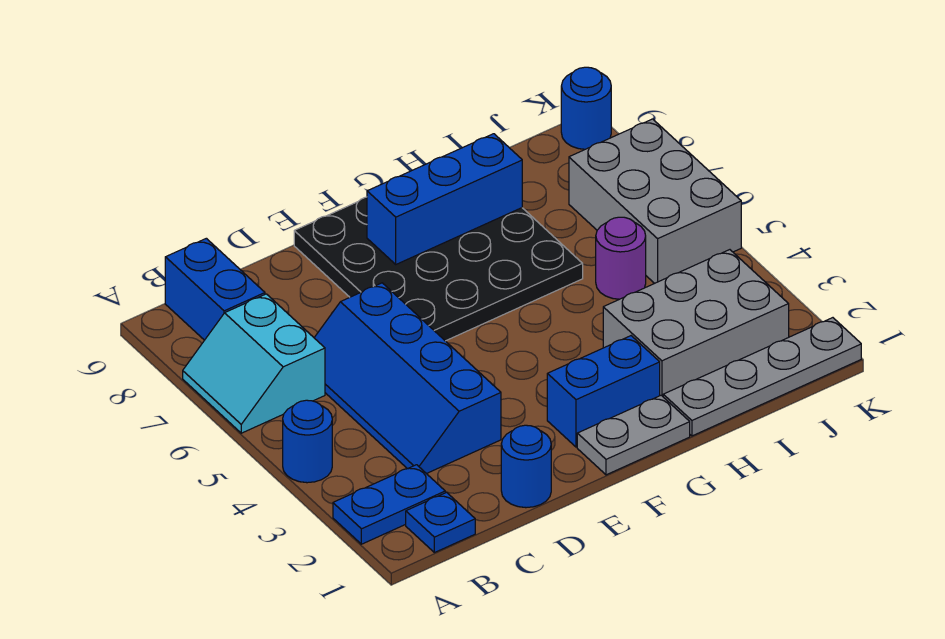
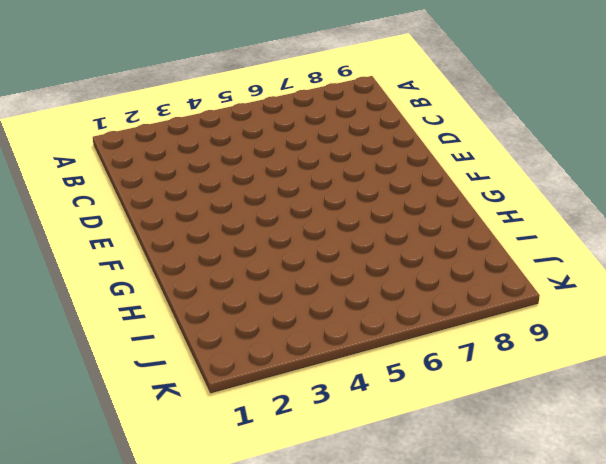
none -> blue plate A2:B2 level 1
none -> blue round brick A4 level 1
none -> cyan slope A6:B7 level 1 top B

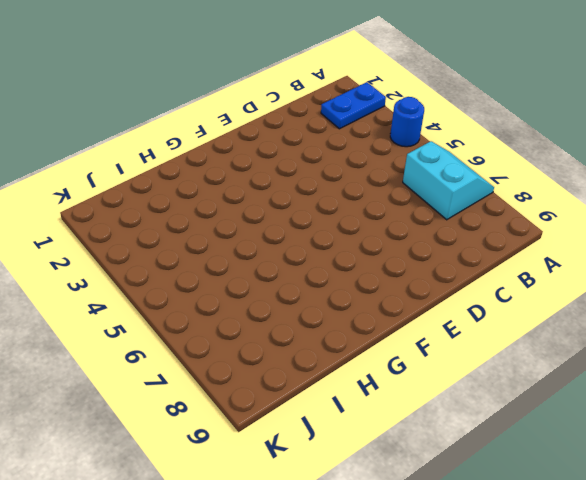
none -> blue plate B1 level 1
none -> blue brick B8:B9 level 1
none -> blue slope C3:D6 level 1 top D

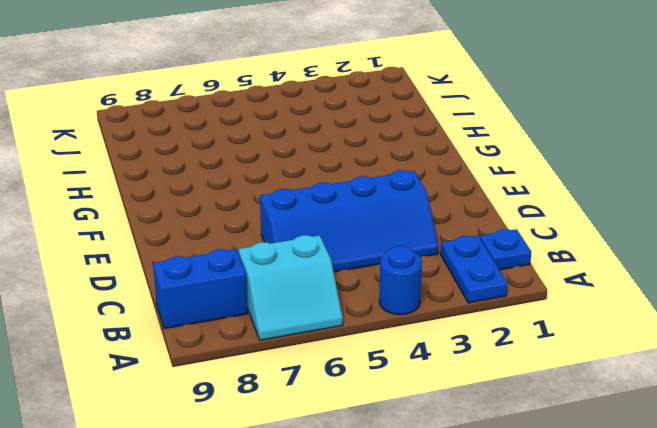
none -> blue round brick D1 level 1
none -> black plate E6:H9 level 1
none -> grey plate F1:G1 level 1

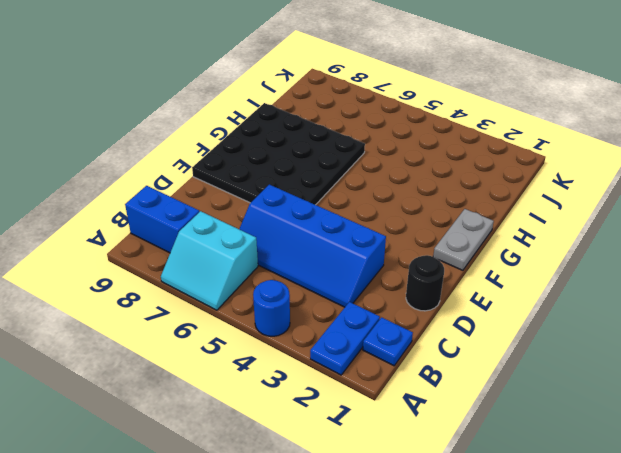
black round brick D1 level 1 -> blue round brick D1 level 1
none -> blue brick F2:G2 level 1
none -> grey plate H1:K1 level 1
none -> grey brick H2:J3 level 1

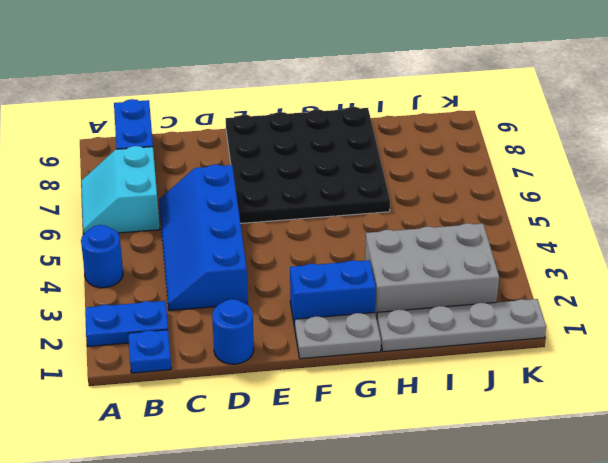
none -> purple round brick I5 level 1
none -> grey brick J5:K7 level 1
none -> blue round brick K9 level 1

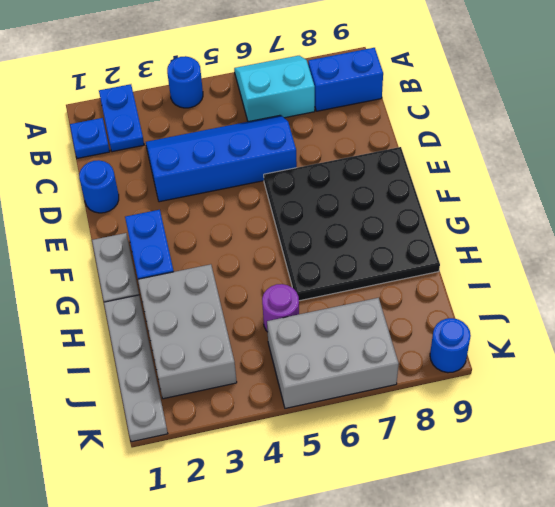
none -> blue brick F8:H8 level 2

